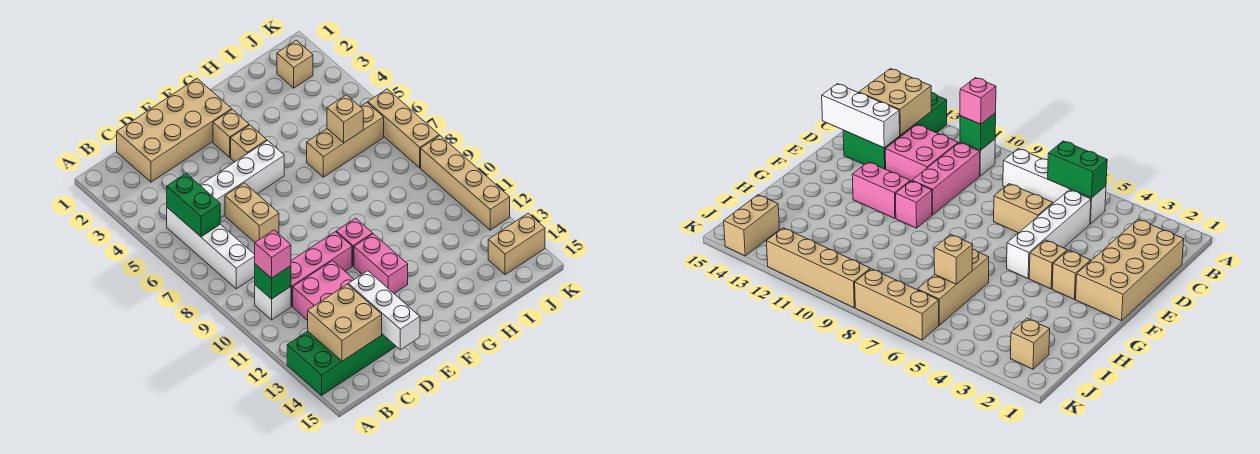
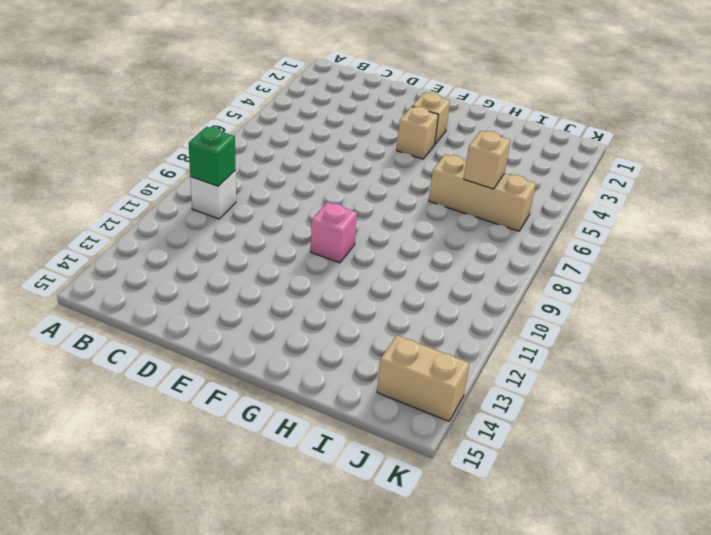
none -> green brick A13:D14 level 1
none -> white brick B5:B8 level 1
none -> tan brick C1:F2 level 1

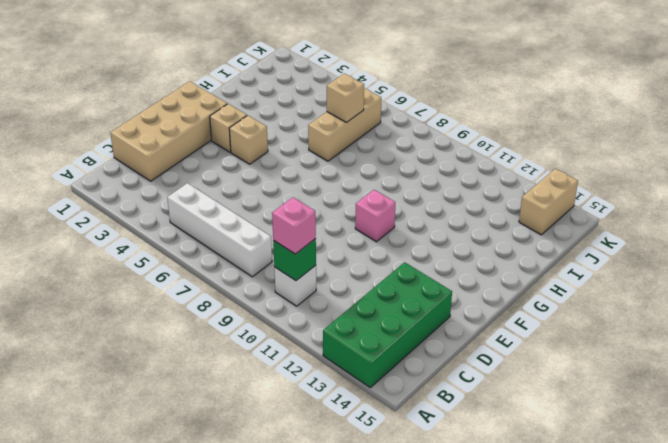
none -> white brick C5:F5 level 1
none -> pink brick C10:E10 level 1
none -> pink brick C11:D12 level 1

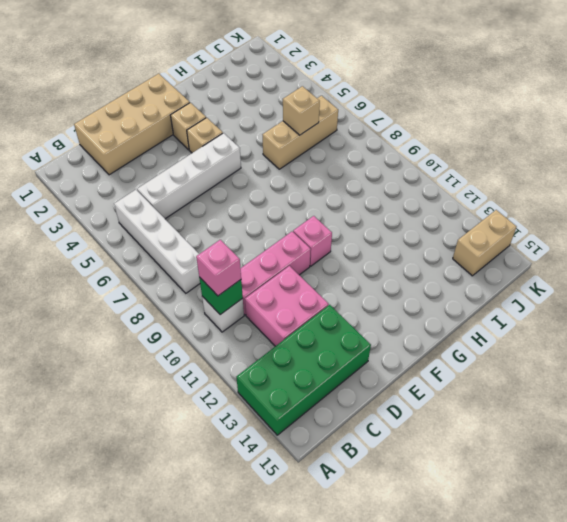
none -> tan brick D6:D7 level 1
none -> pink brick F11:F12 level 1
none -> tan brick J2 level 1

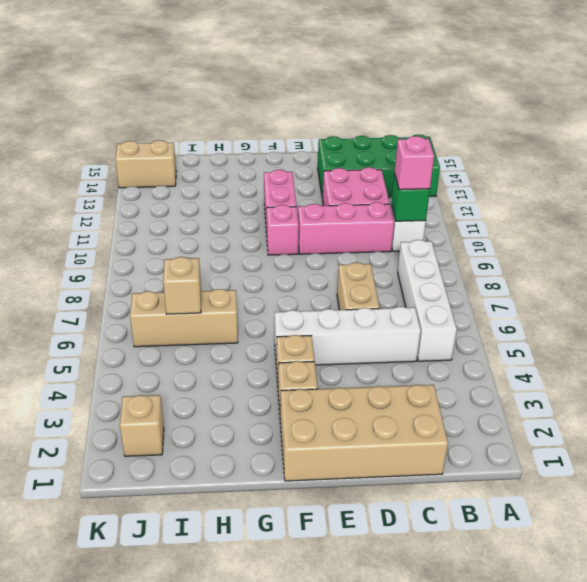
none -> tan brick K6:K8 level 1
none -> tan brick K9:K12 level 1
none -> green brick B5:B6 level 2

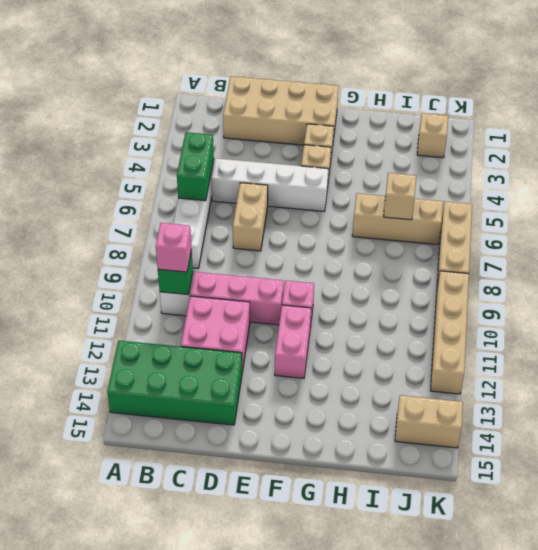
none -> tan brick B13:C14 level 2
none -> white brick D13:D15 level 2

